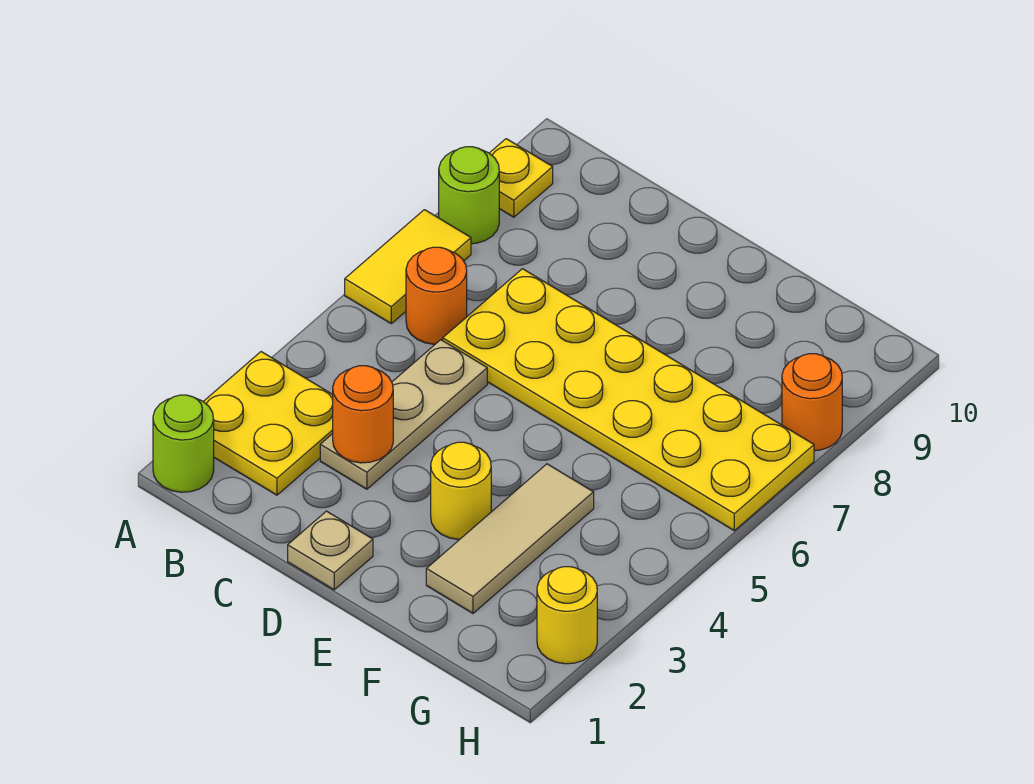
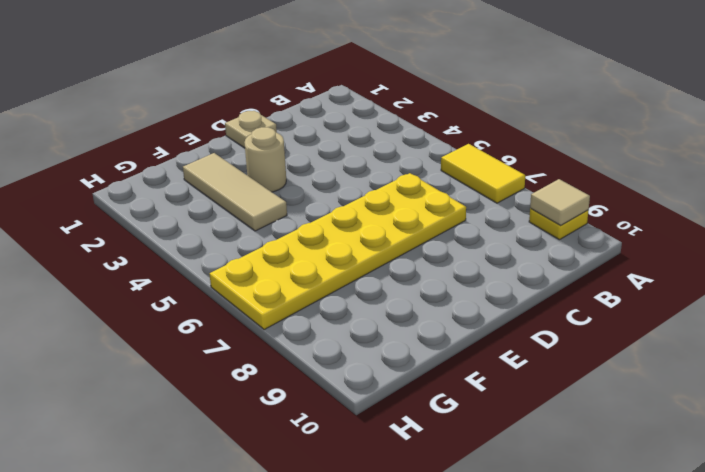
tan tile A9 level 2 -> none
tan round brick E3 level 1 -> yellow round brick E3 level 1
none -> lime round brick A1 level 1
none -> yellow plate A2:B3 level 1
none -> lime round brick A8 level 1

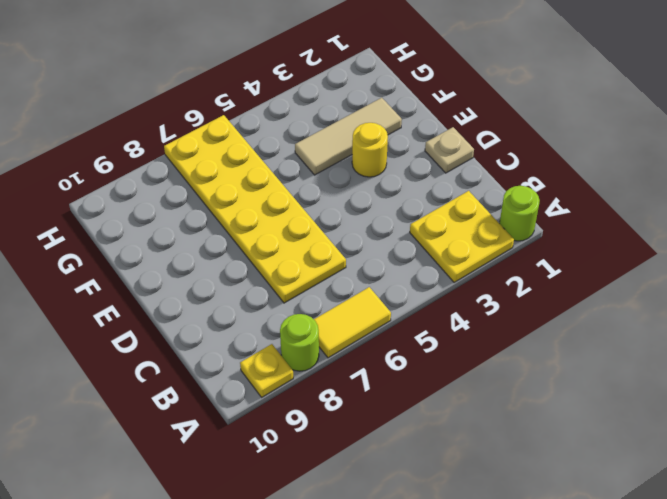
none -> orange round brick B6 level 1
none -> tan plate C3:C5 level 1
none -> yellow round brick H2 level 1

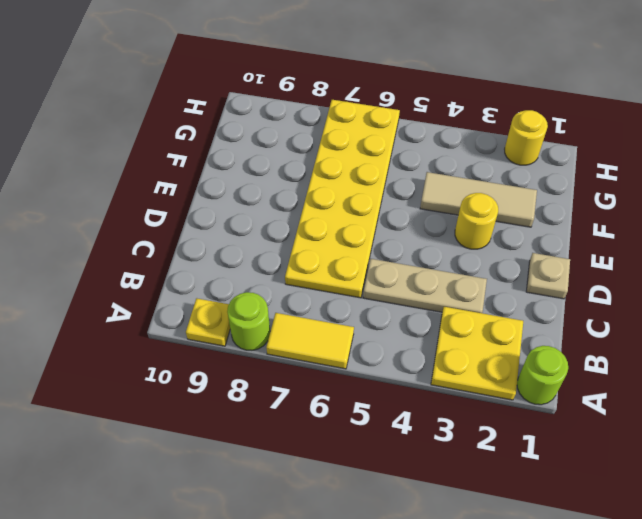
none -> orange round brick B6 level 1
none -> orange round brick H8 level 1
none -> orange round brick C3 level 2

